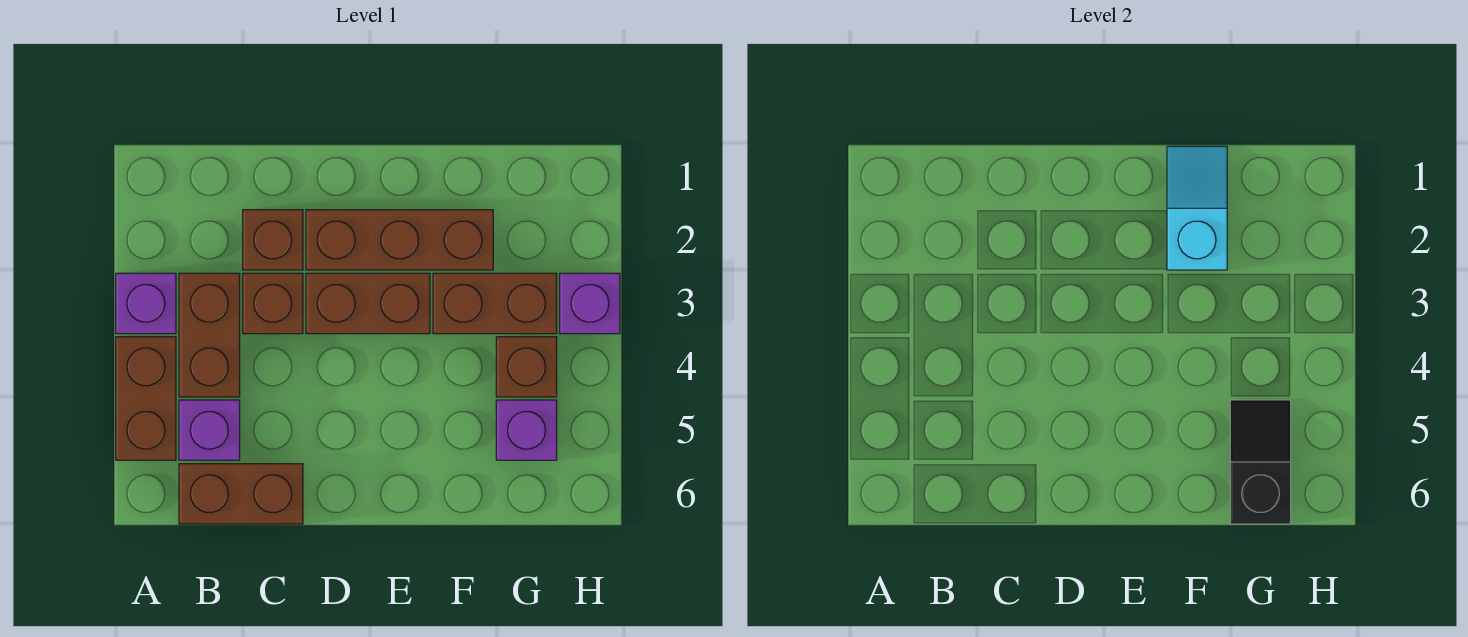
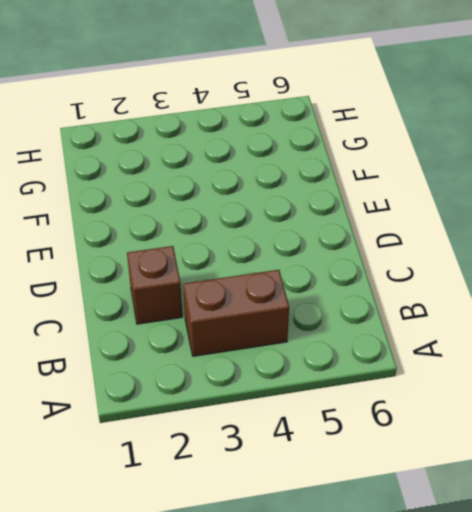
none -> purple brick A3 level 1
none -> brown brick A4:A5 level 1
none -> purple brick B5 level 1

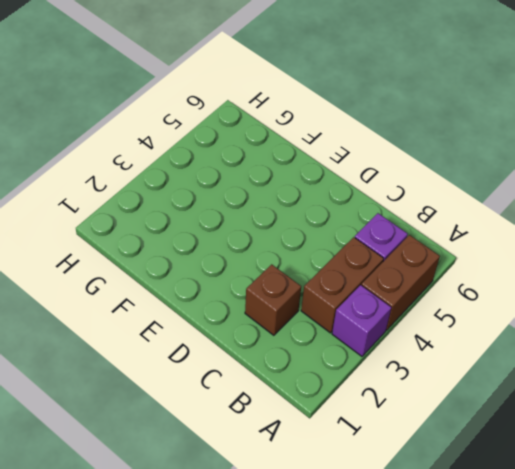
none -> brown brick B6:C6 level 1
none -> brown brick C3 level 1
none -> brown brick D2:F2 level 1

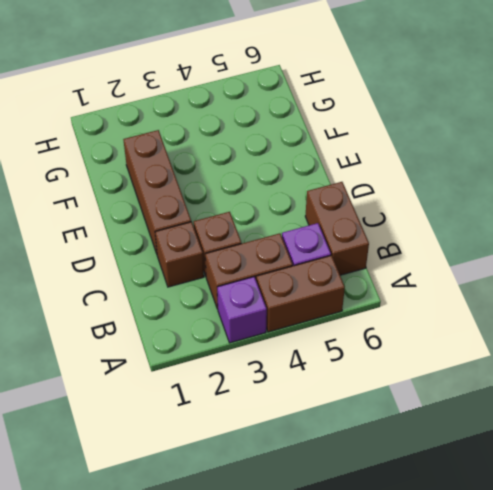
none -> brown brick D3:E3 level 1
none -> brown brick F3:G3 level 1
none -> brown brick G4 level 1

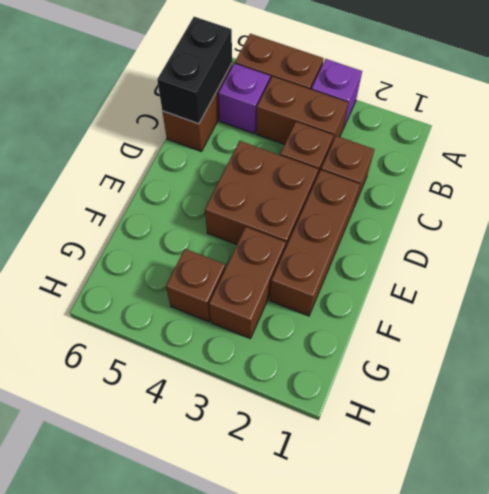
black brick B6:C6 level 2 -> none
brown brick D3:E4 level 1 -> brown brick D3:E3 level 1
none -> purple brick G5 level 1
none -> purple brick H3 level 1
none -> cyan slope F1:F2 level 2 top 2

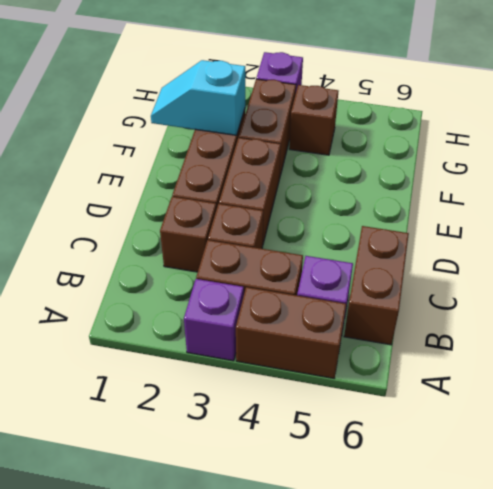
none -> purple brick G5 level 1
none -> black slope G5:G6 level 2 top 6

